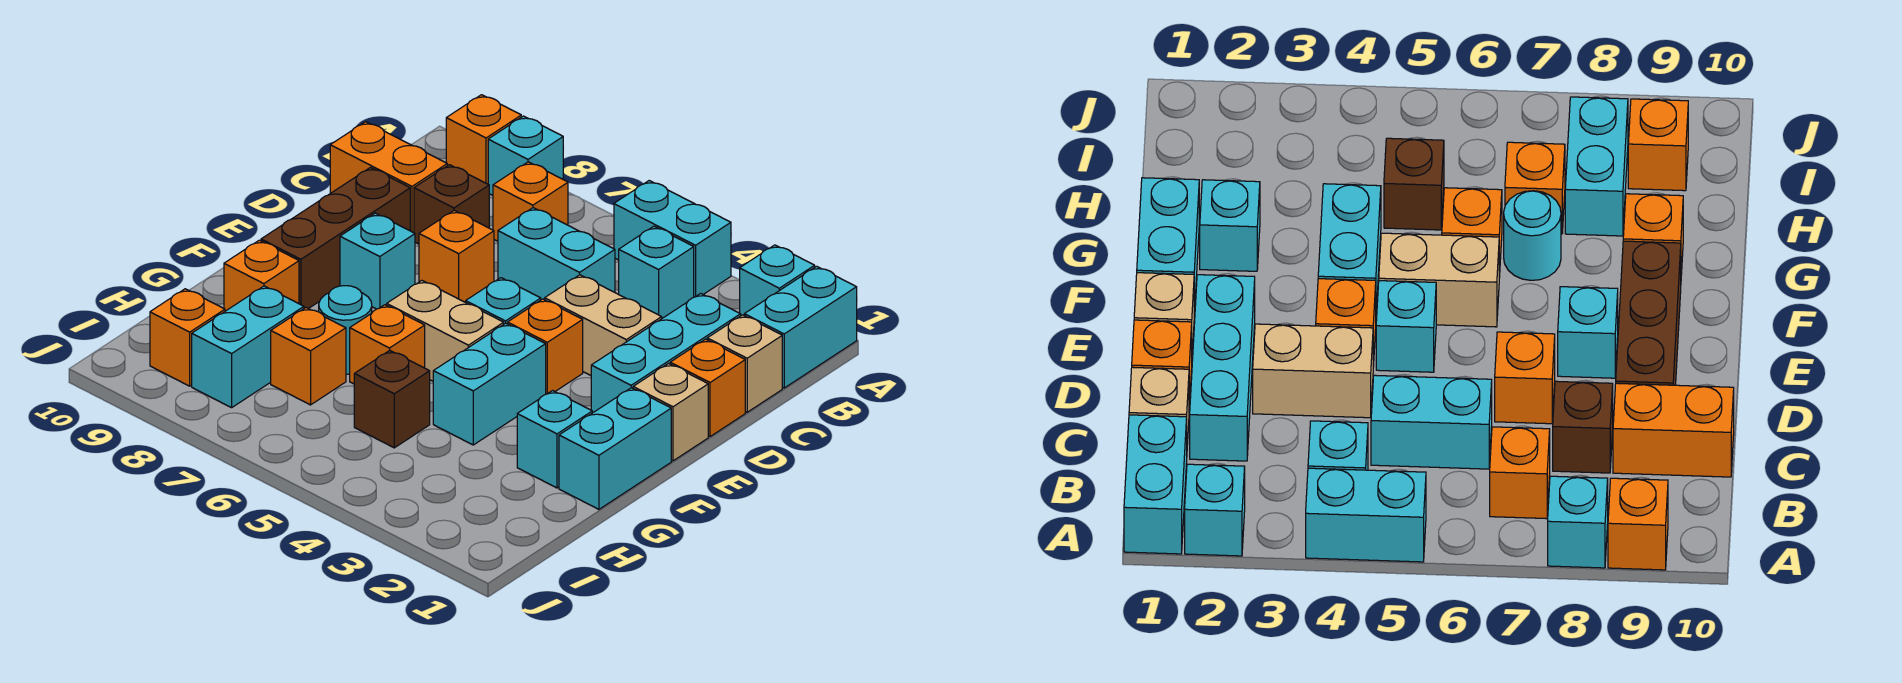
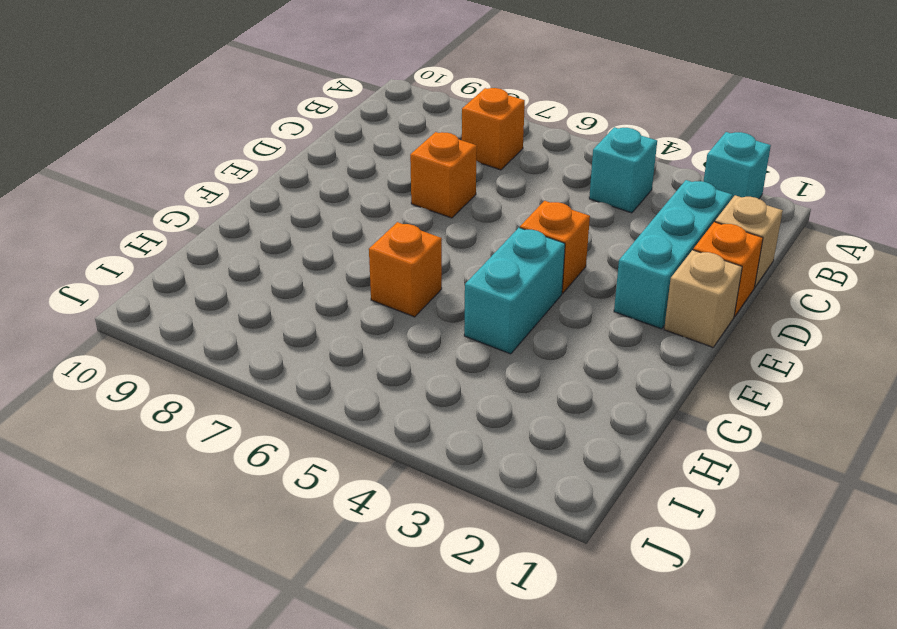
none -> cyan brick A1:B1 level 1
none -> cyan brick A4:A5 level 1
none -> cyan brick A8 level 1
none -> orange brick A9 level 1

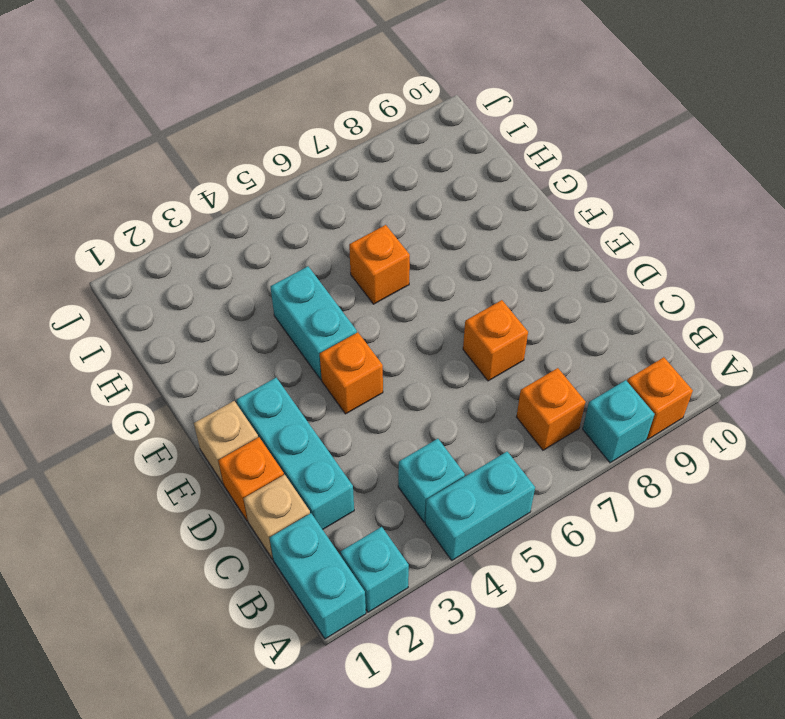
none -> cyan brick C5:C6 level 1
none -> brown brick C8 level 1
none -> orange brick C9:C10 level 1
none -> tan brick D3:D4 level 1

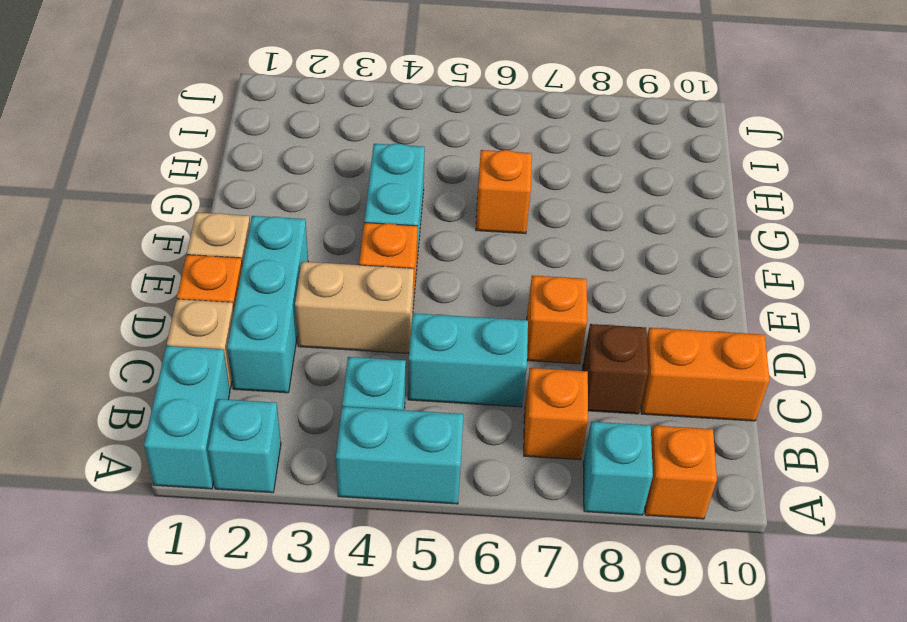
none -> brown brick D9:F9 level 1
none -> cyan brick E5 level 1
none -> cyan brick E8 level 1
none -> cyan brick F1:G1 level 1

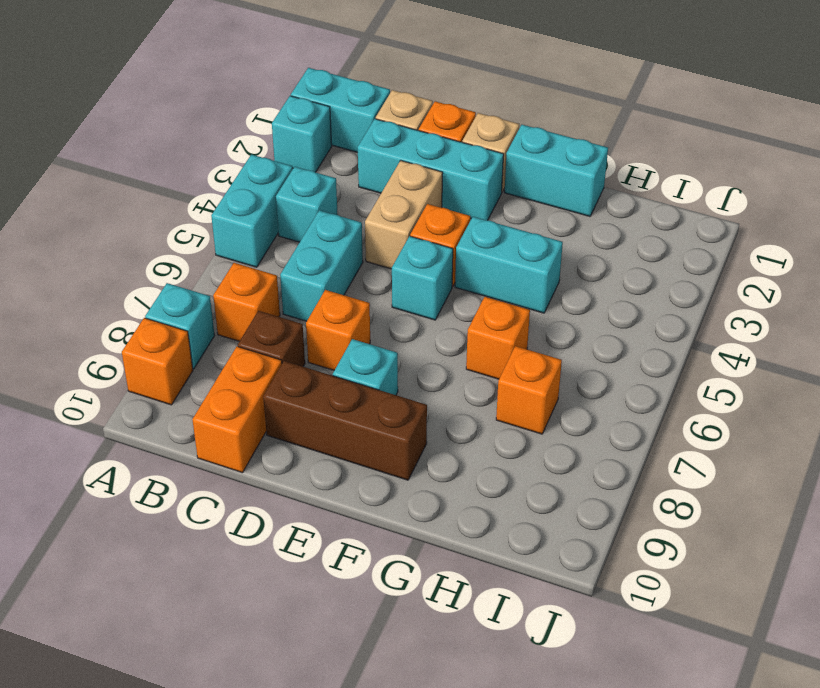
none -> tan brick F5:F6 level 1
none -> cyan brick G2 level 1
none -> cyan round brick G7 level 1
none -> orange brick G9 level 1

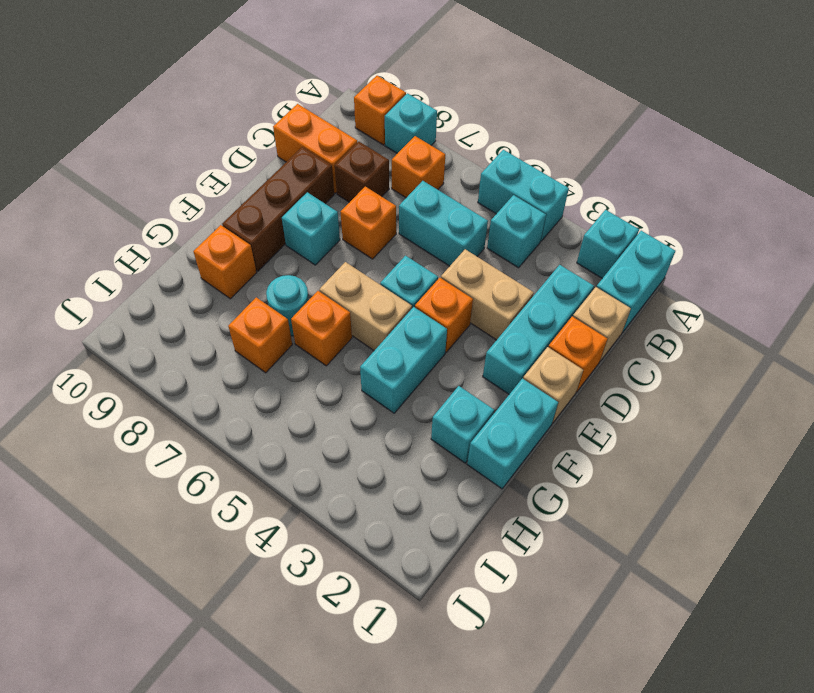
none -> brown brick H5 level 1
none -> cyan brick H8:I8 level 1
none -> orange brick I9 level 1

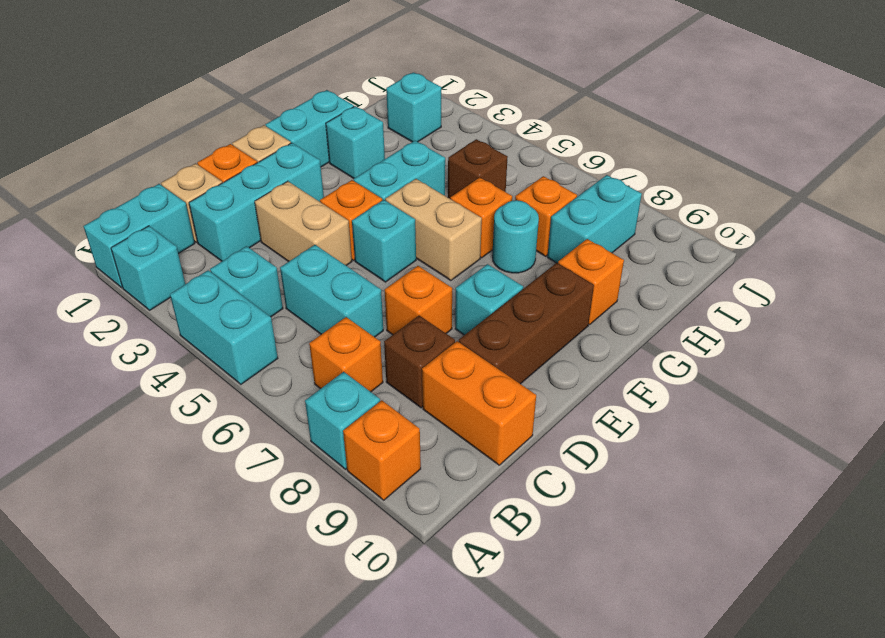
cyan brick I2 level 1 -> none
none -> orange brick I9 level 1

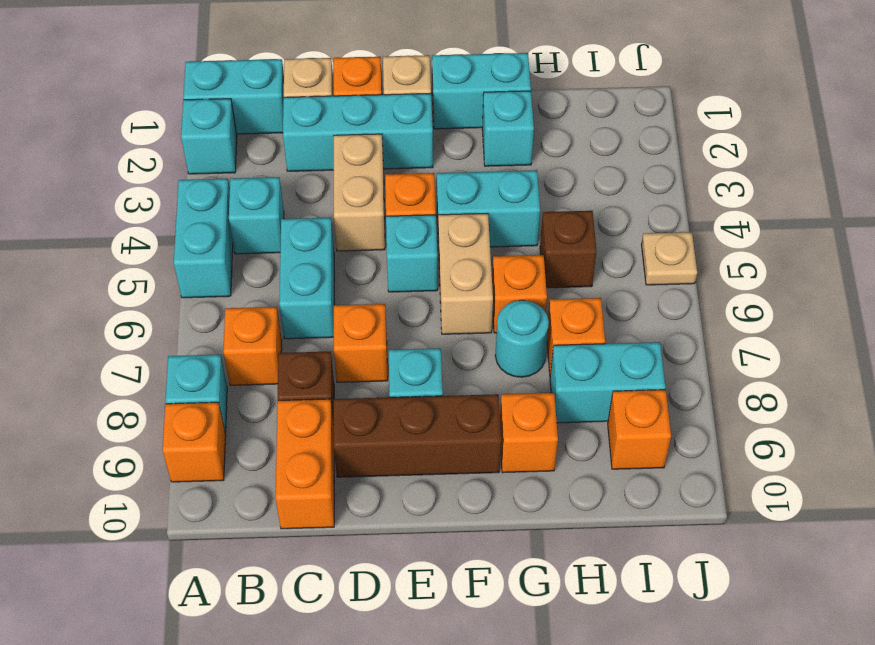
tan plate J5 level 1 -> none

